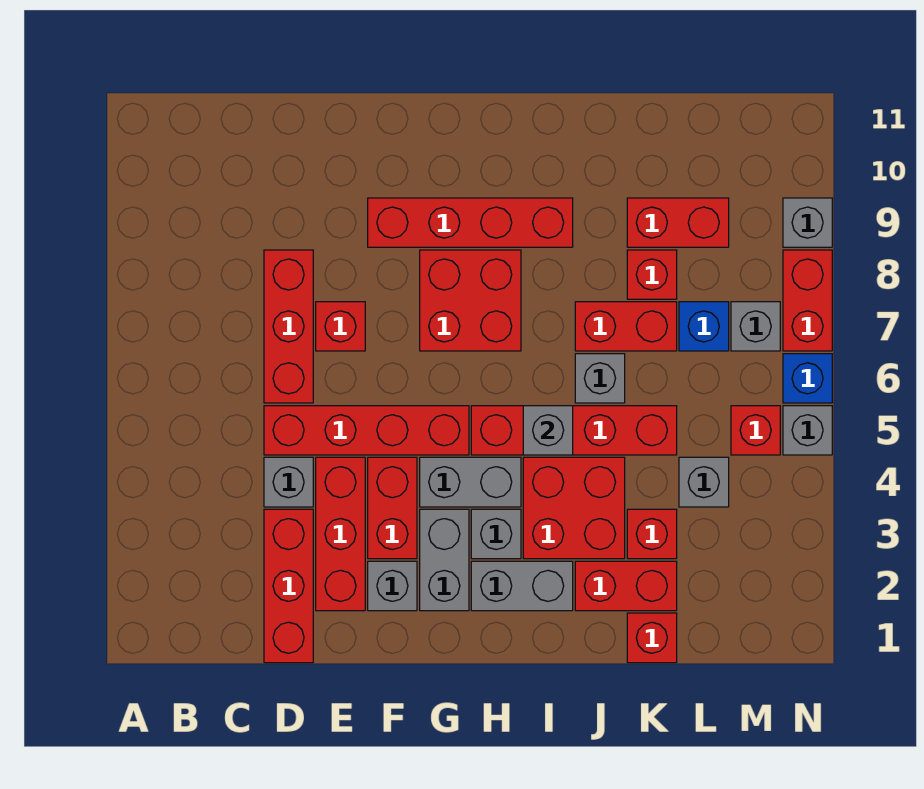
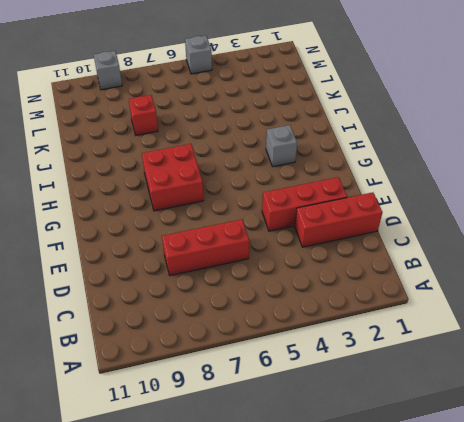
none -> grey brick D4 level 1
none -> red brick D5:G5 level 1
none -> red brick E7 level 1
none -> grey brick F2 level 1

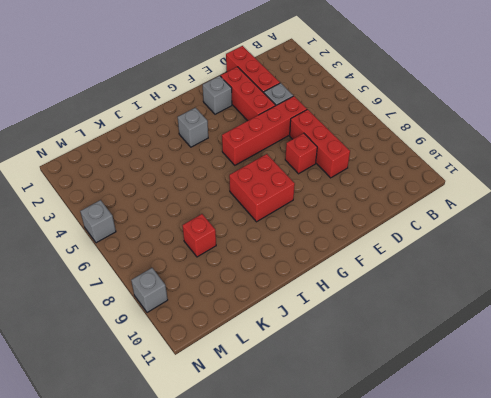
none -> red brick F3:F4 level 1
none -> red brick F9:I9 level 1
none -> grey brick G2:G3 level 1
none -> grey brick G4:H4 level 1

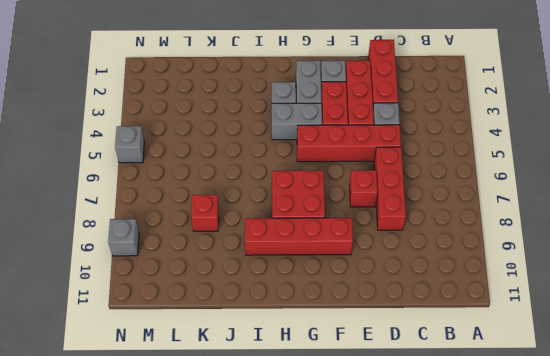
none -> grey brick H2:I2 level 1
none -> red brick H5:K5 level 1
none -> red brick I3:J4 level 1
none -> red brick J2:K2 level 1

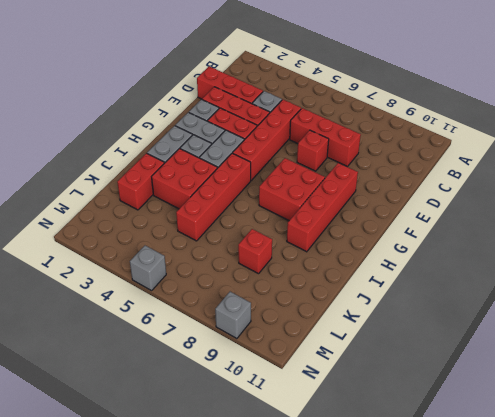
none -> grey brick J6 level 1
none -> red brick J7:K7 level 1
none -> red brick K1 level 1
none -> red brick K3 level 1

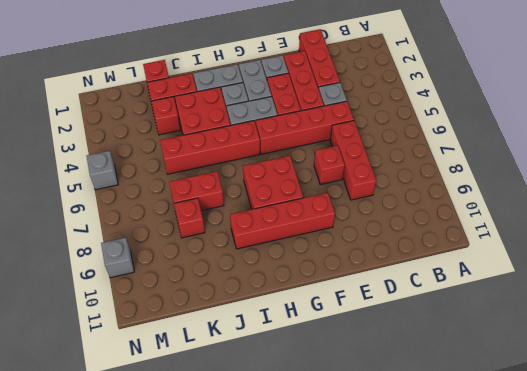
none -> grey brick J6 level 1
none -> red brick K9:L9 level 1
none -> grey brick L4 level 1
none -> blue brick L7 level 1

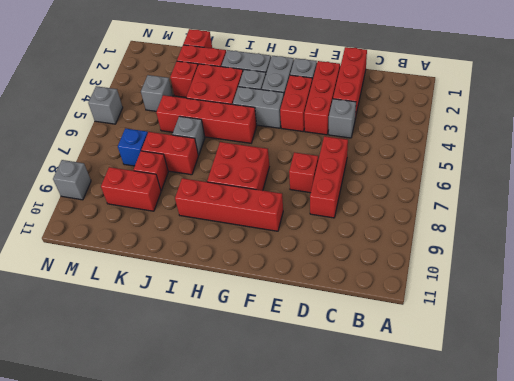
none -> red brick D5:G5 level 1
none -> red brick M5 level 1
none -> grey brick M7 level 1
none -> blue brick N6 level 1

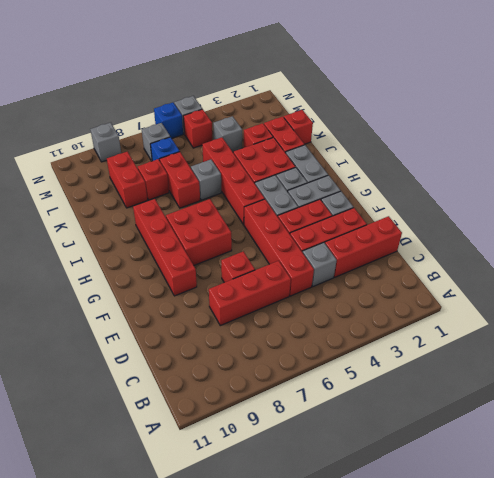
none -> red brick N7:N8 level 1
none -> grey brick I5 level 2

